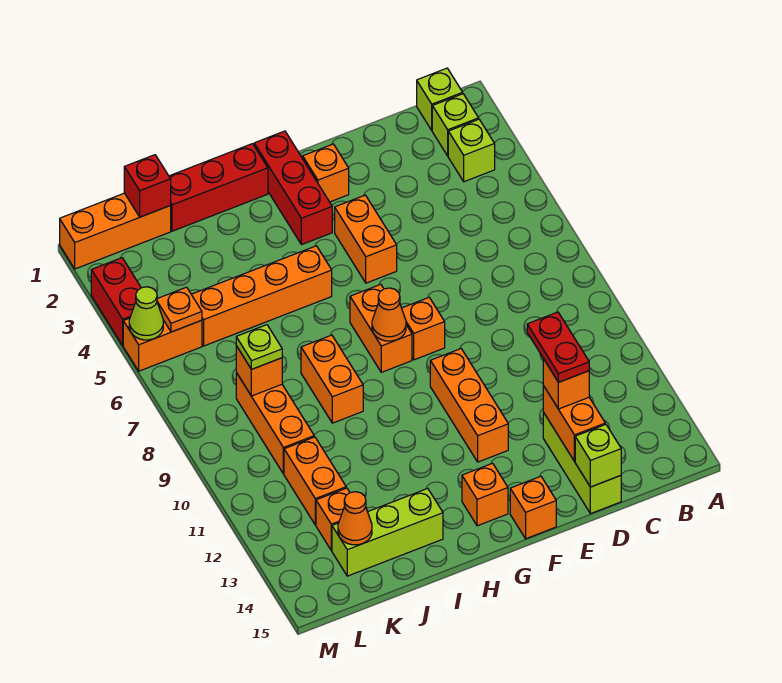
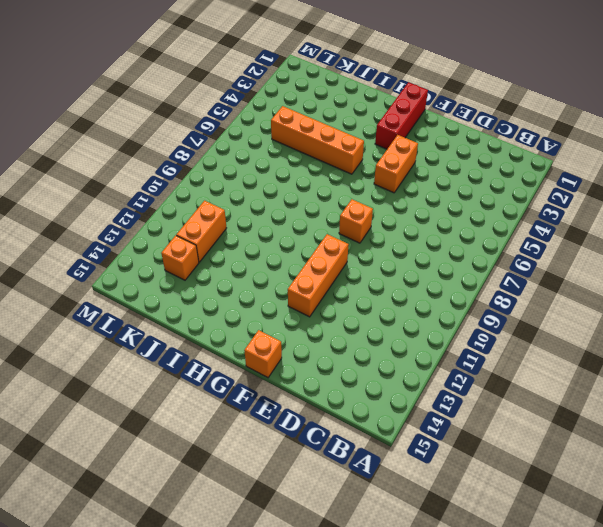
none -> lime brick B1 level 1
none -> lime brick B2 level 1
none -> lime brick B3 level 1
none -> lime brick D13:D15 level 1

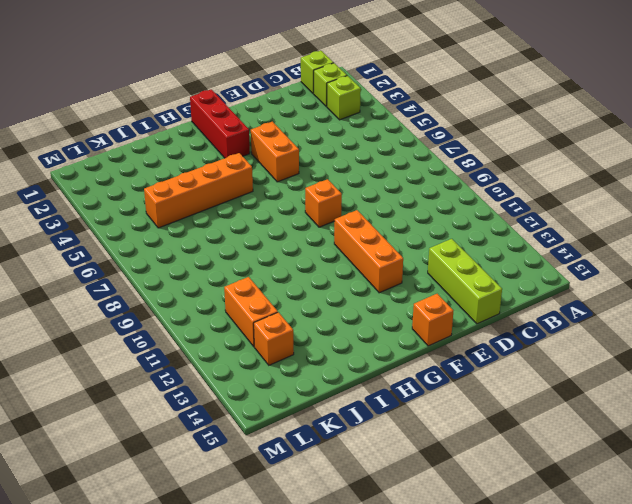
none -> orange brick F2 level 1
none -> orange brick G7:G8 level 1
none -> orange brick G14 level 1
none -> red brick H1:J1 level 1

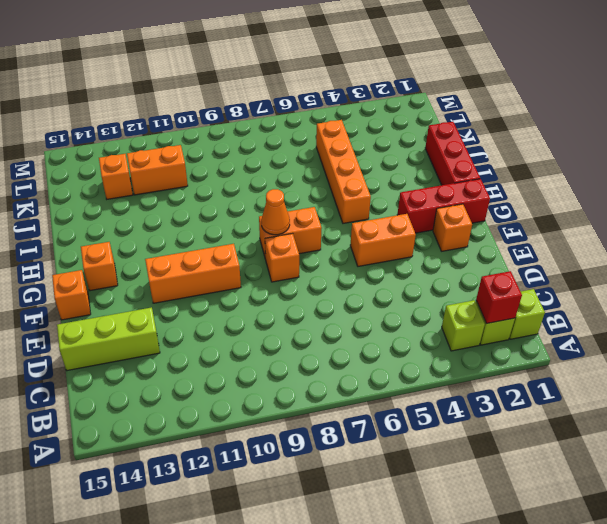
red brick B2 level 2 -> red brick K1 level 2
none -> orange brick I8:I9 level 1
none -> lime brick I14:K14 level 1
none -> orange brick K1:M1 level 1
none -> orange brick K8:K10 level 1

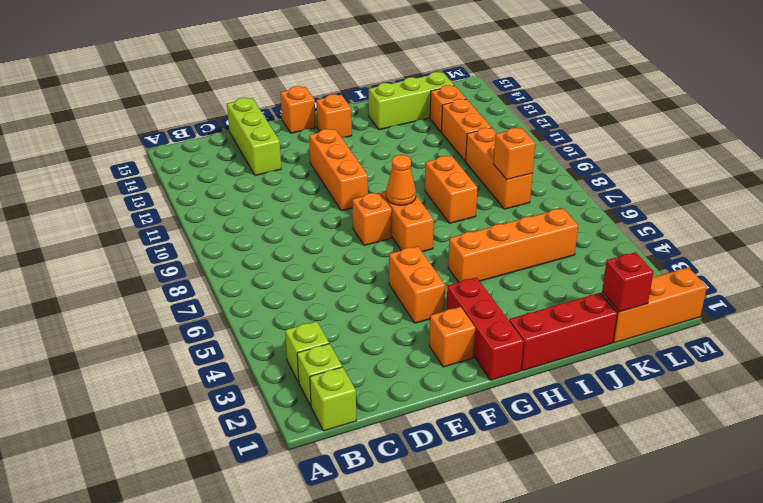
none -> orange brick L5:M5 level 1
none -> red brick M3:M4 level 1
none -> orange brick D13:D14 level 2
none -> lime brick D15 level 2

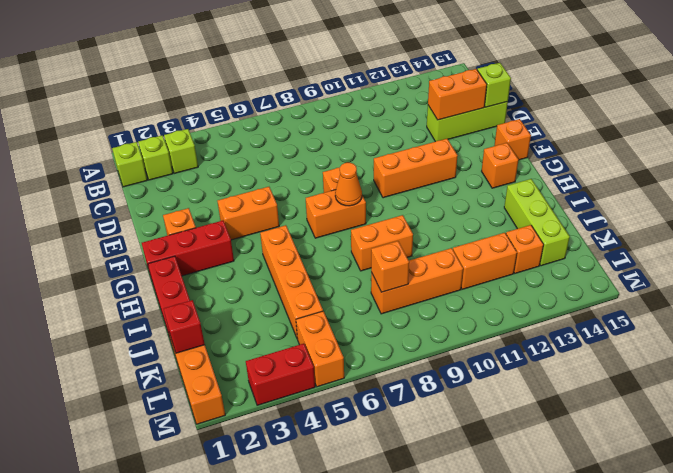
none -> orange cone K14 level 2
none -> orange plate L5 level 2
none -> lime cone M5 level 2
none -> orange brick D13 level 3

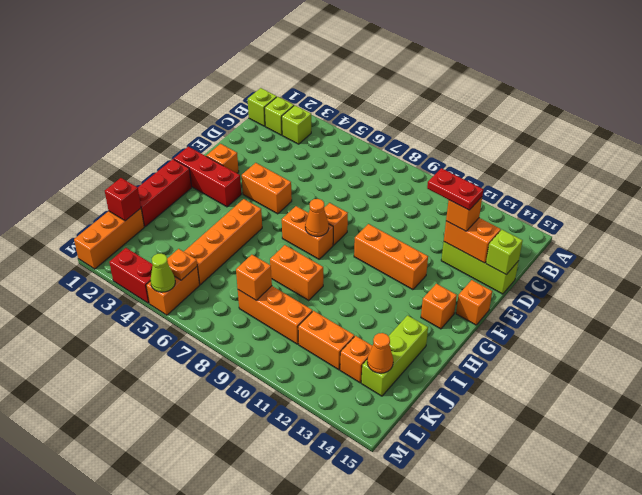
none -> lime plate K8 level 3

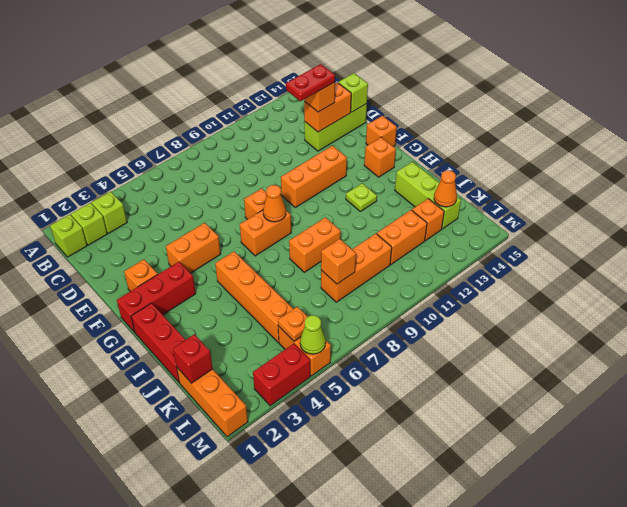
lime plate H12 level 1 -> lime plate K8 level 3

